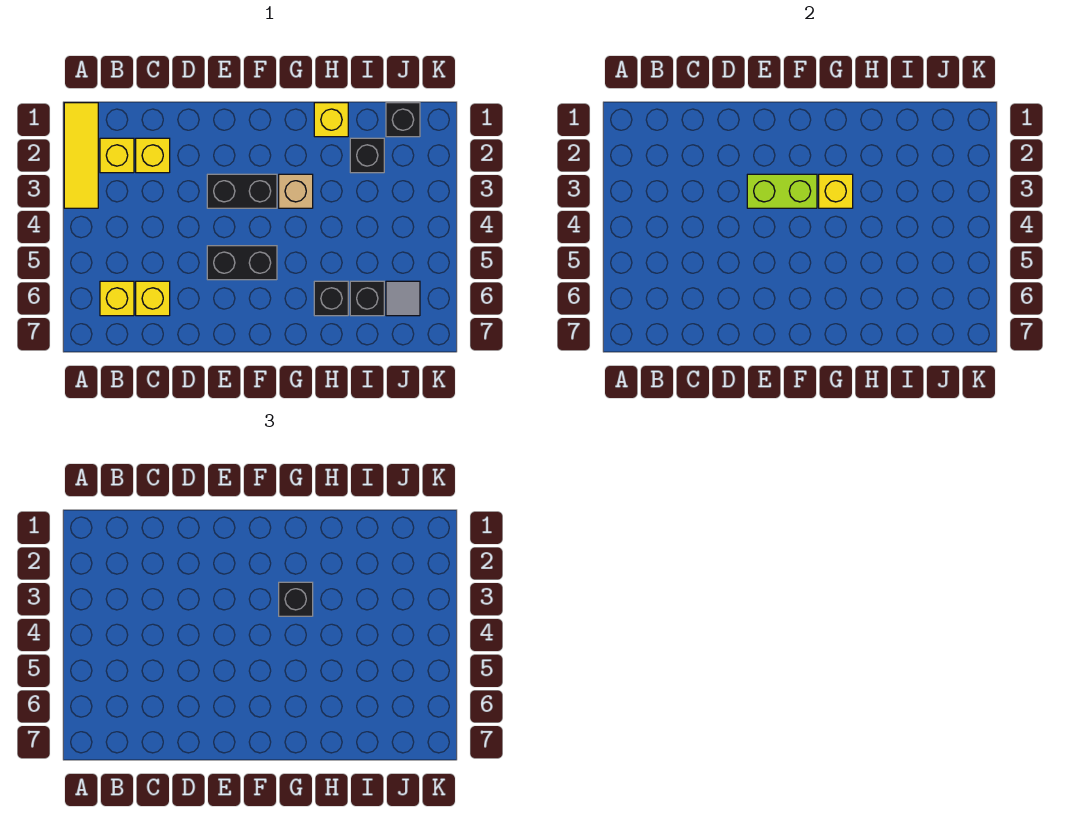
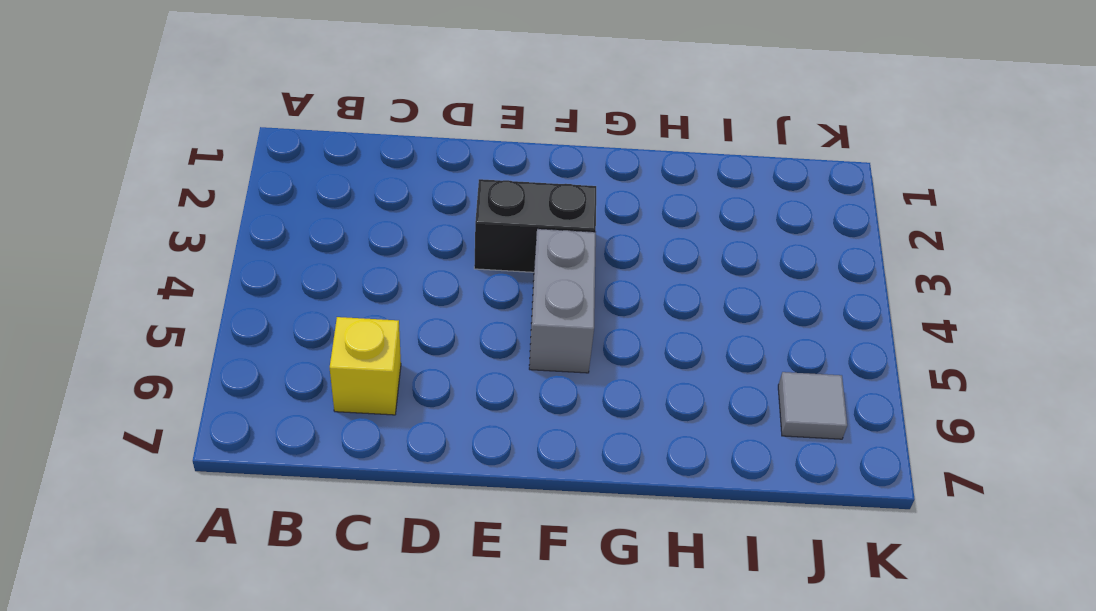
grey brick F4:F5 level 1 -> black brick E5:F5 level 1
none -> yellow tile A1:A3 level 1
none -> yellow brick B2 level 1
none -> yellow brick B6 level 1

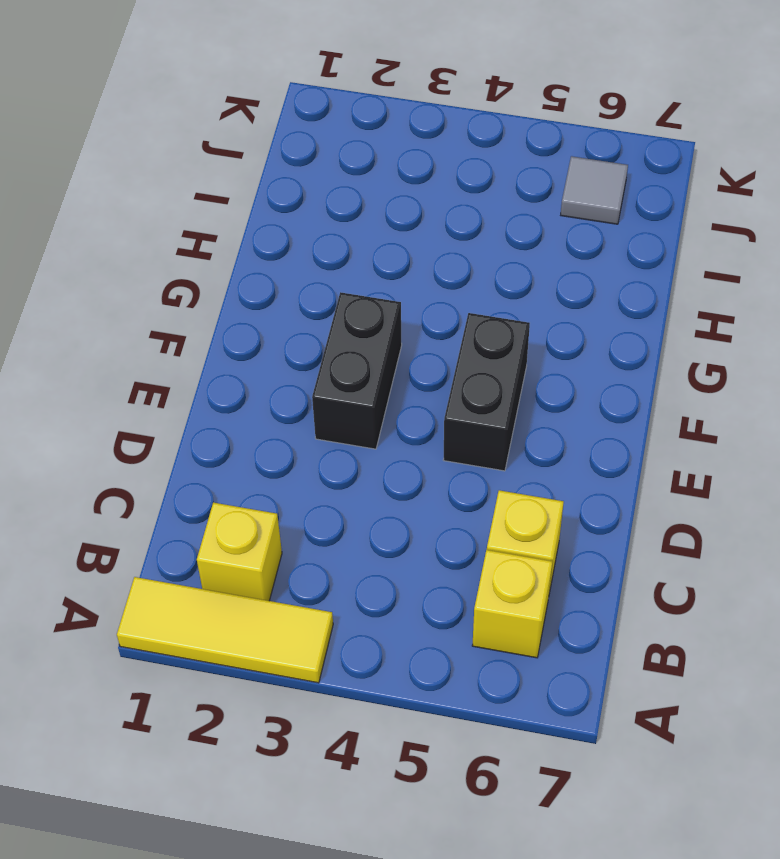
none -> yellow brick C2 level 1
none -> tan brick G3 level 1
none -> yellow brick H1 level 1

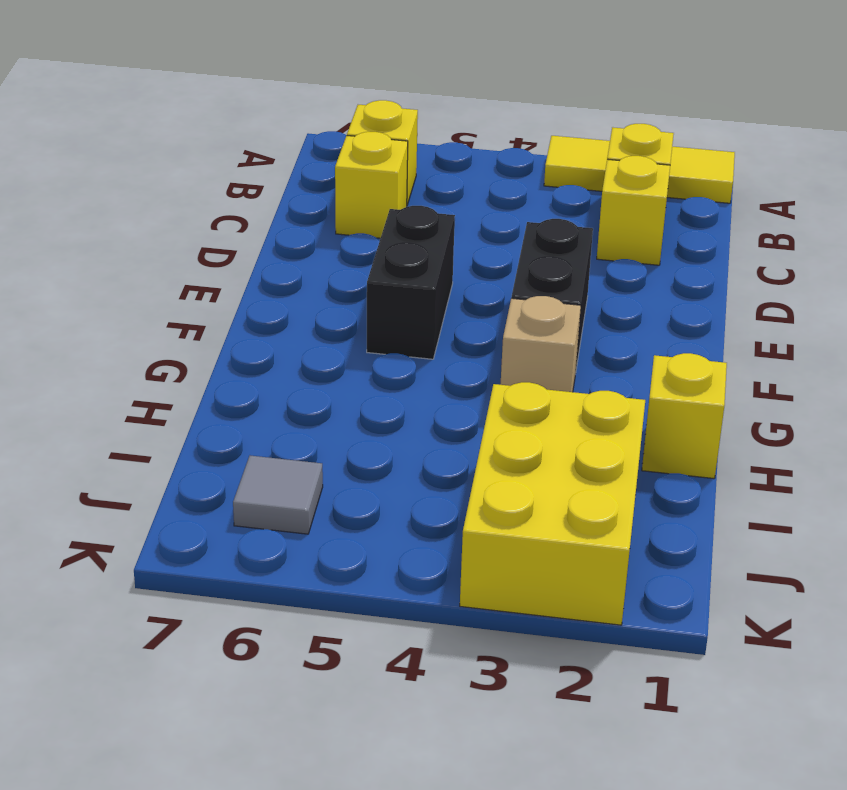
yellow brick I2:K3 level 1 -> black brick I2 level 1
none -> black brick H6 level 1
none -> black brick I6 level 1
none -> black brick J1 level 1

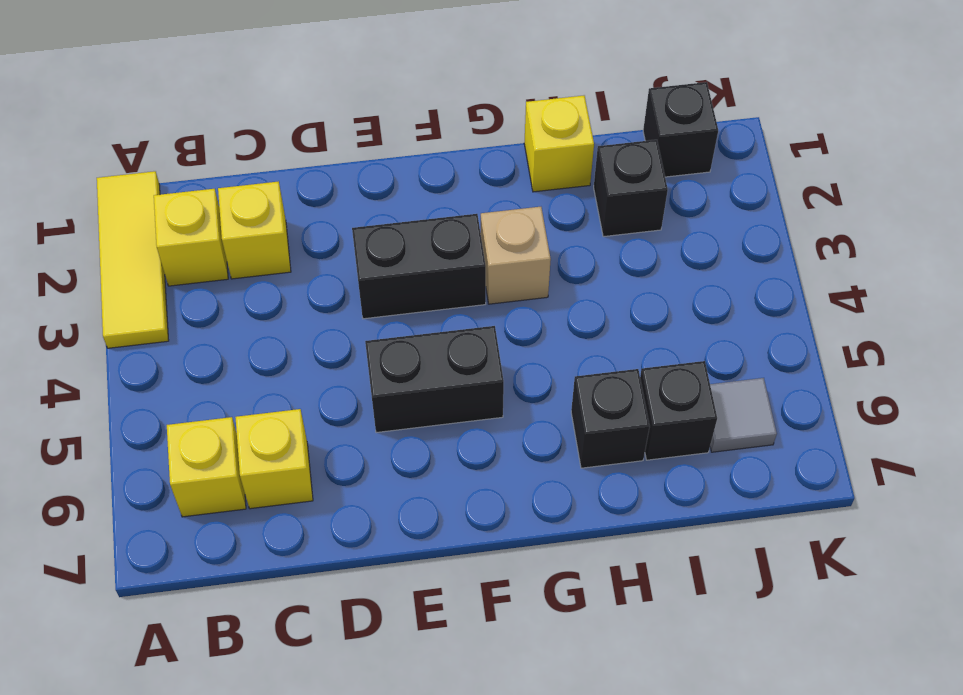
none -> lime brick E3:F3 level 2
none -> yellow brick G3 level 2
none -> black brick G3 level 3

